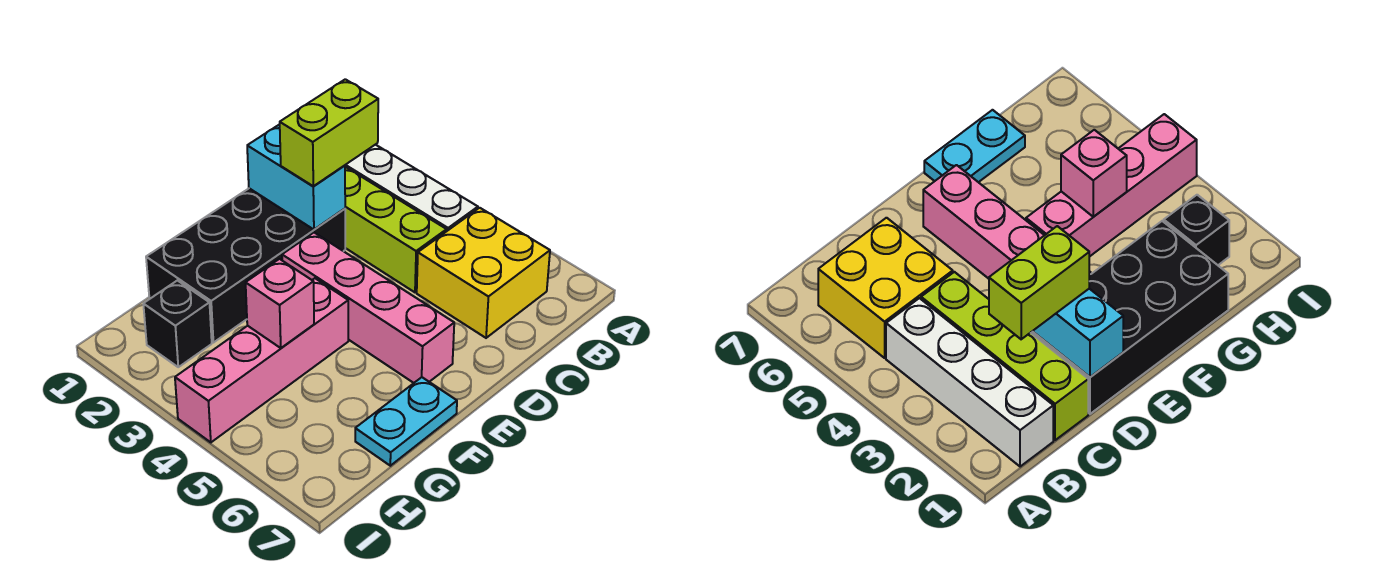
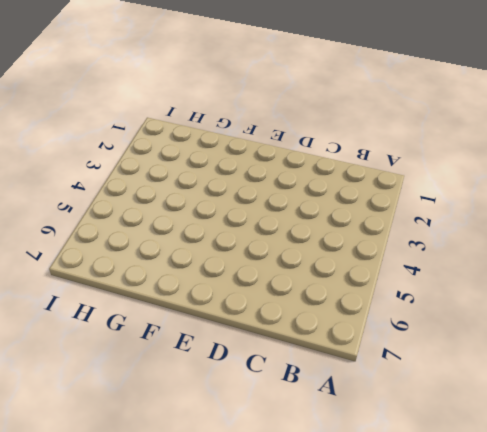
none -> white brick B1:B4 level 1
none -> yellow brick B5:C6 level 1

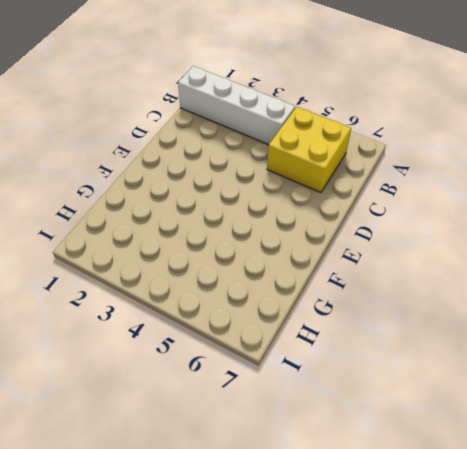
none -> lime brick C1:C4 level 1
none -> black brick D1:G2 level 1

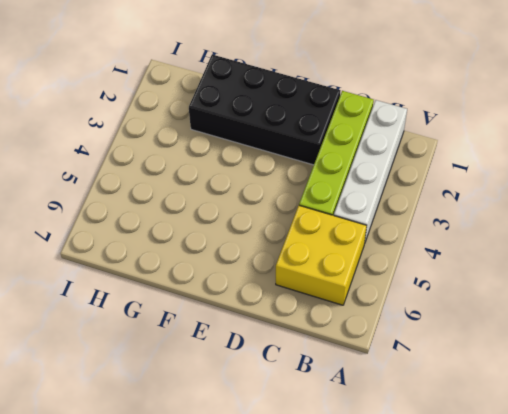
none -> pink brick E3:E6 level 1
none -> pink brick F4:I4 level 1

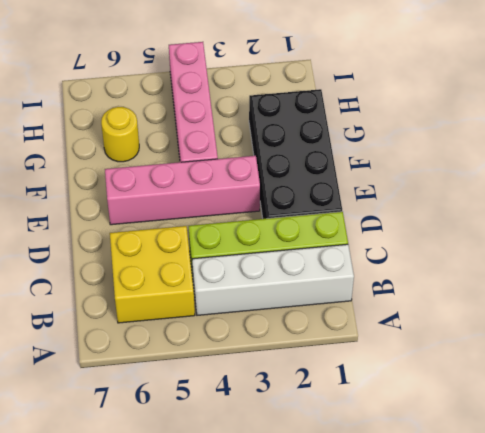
yellow round brick G6 level 1 -> none
none -> cyan plate F7:G7 level 1
none -> black brick H2 level 1

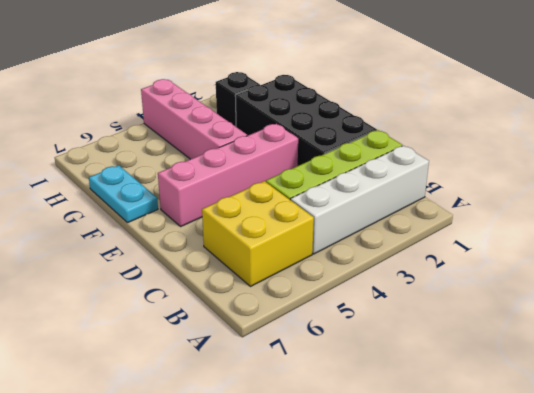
none -> cyan brick D1:D2 level 2
none -> pink brick G4 level 2

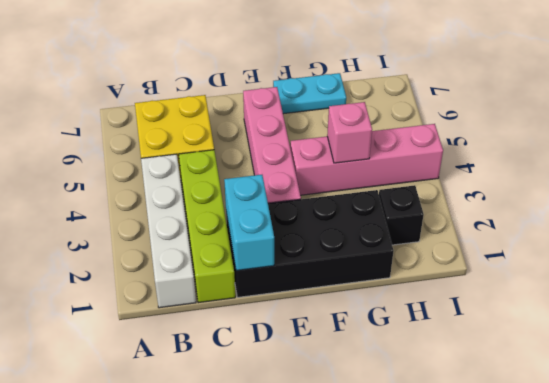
none -> lime brick C2:D2 level 3

